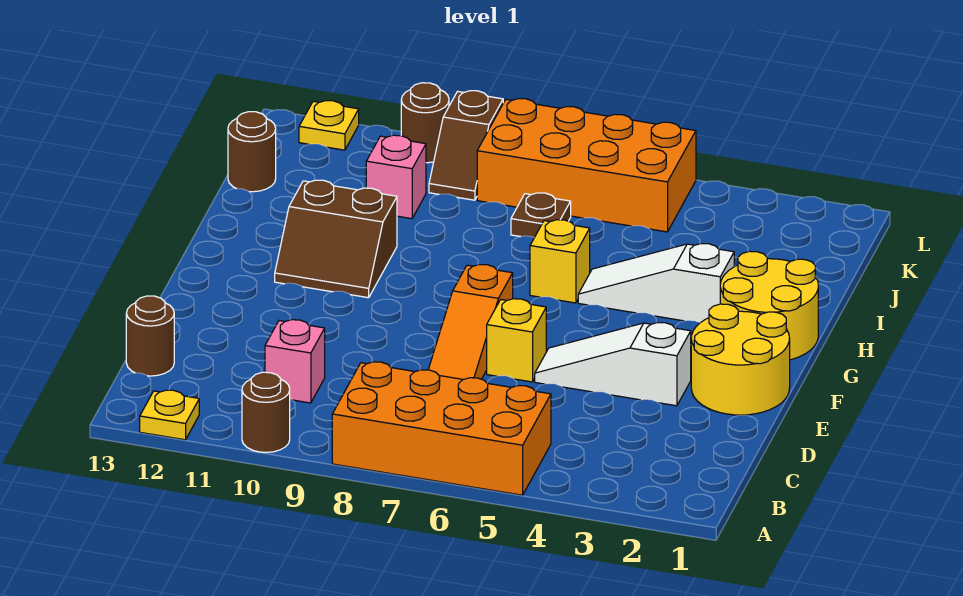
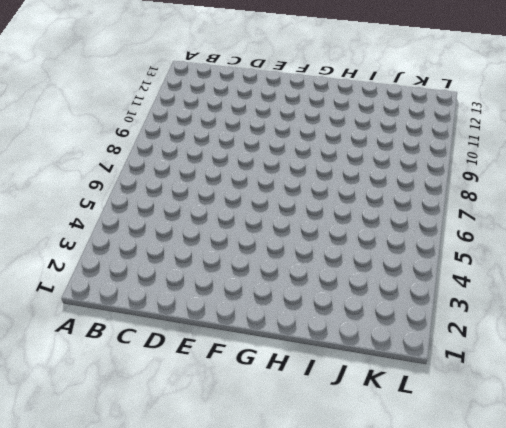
none -> orange brick A5:B8 level 1
none -> brown round brick A10 level 1
none -> yellow plate A12 level 1

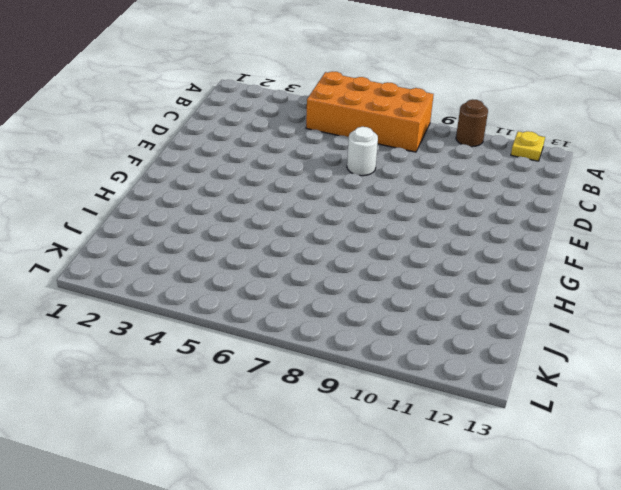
white round brick D7 level 1 -> orange slope D7:F7 level 1 top F
none -> pink brick C10 level 1
none -> brown round brick C13 level 1
none -> yellow round brick E1:F2 level 1

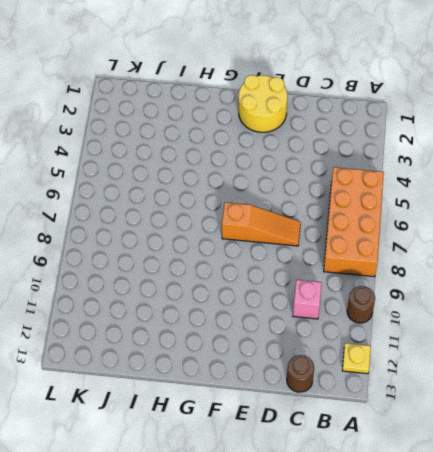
none -> white slope E3:E5 level 1 top 3
none -> yellow brick E6 level 1
none -> yellow round brick G1:H2 level 1

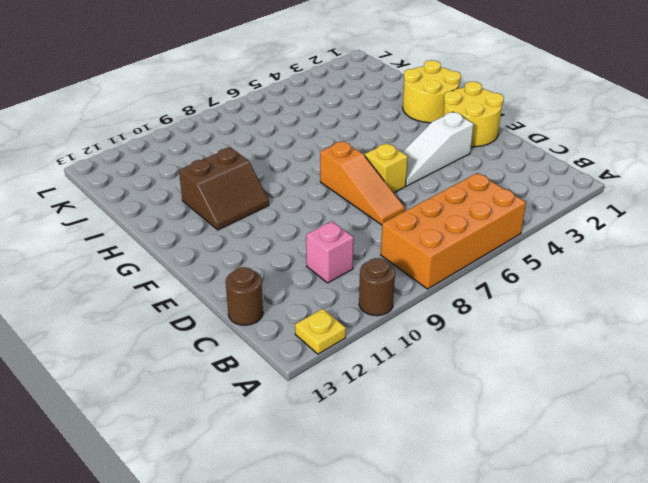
none -> white slope H3:H5 level 1 top 3
none -> yellow brick H6 level 1
none -> brown plate J7 level 1

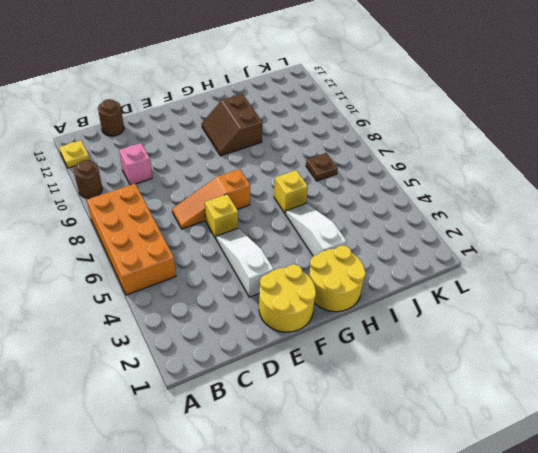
none -> pink brick J10 level 1
none -> brown round brick J13 level 1
none -> orange brick K5:L8 level 1

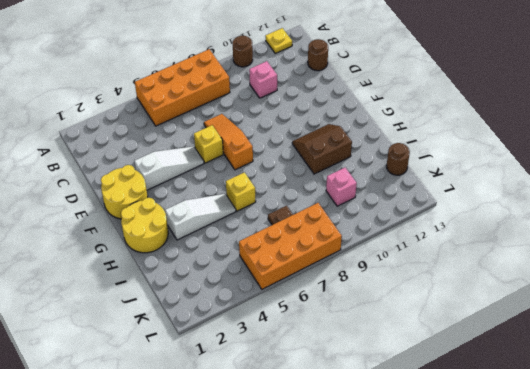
none -> brown slope K9:L9 level 1 top L
none -> brown round brick L10 level 1
none -> yellow plate L12 level 1

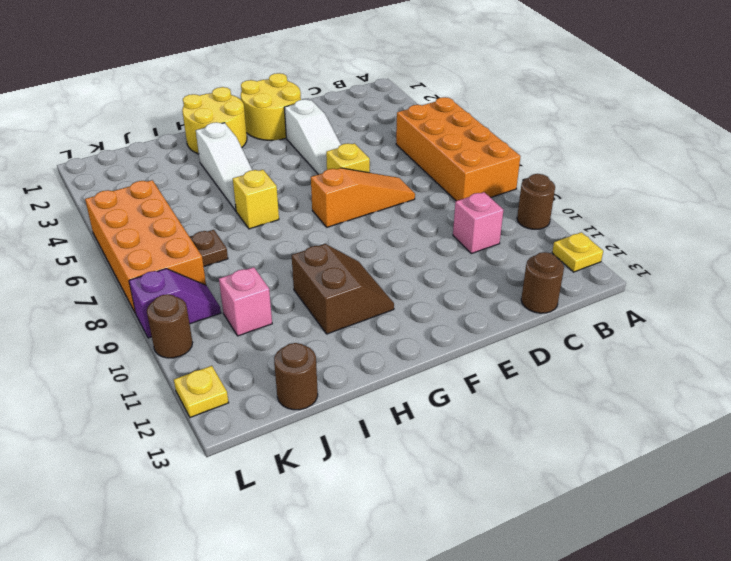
purple slope K9:L9 level 1 top L -> brown slope K9:L9 level 1 top L

